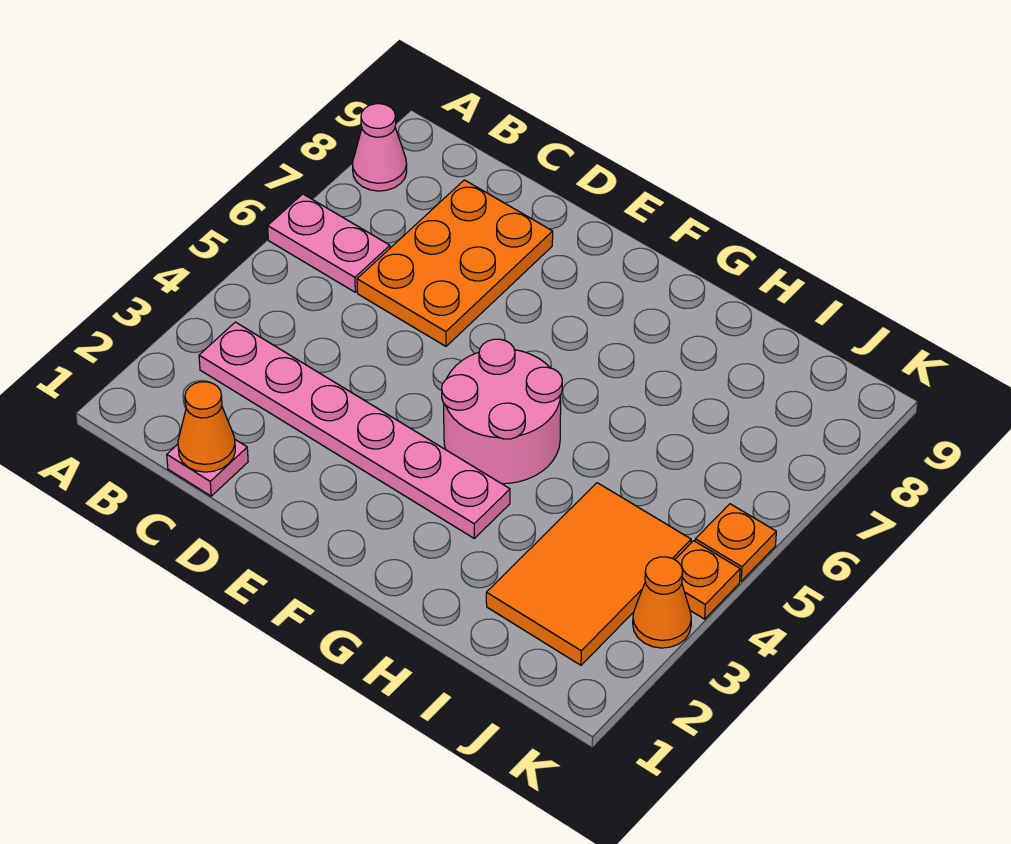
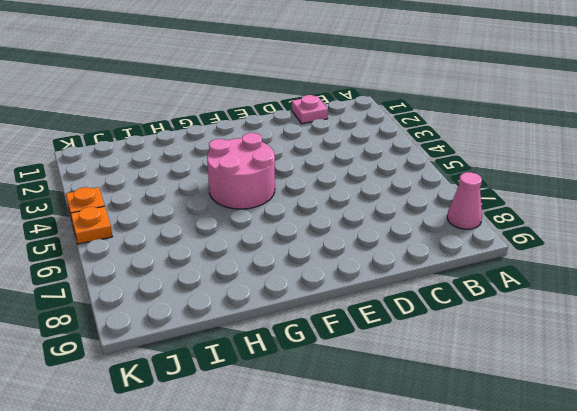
none -> pink plate A6:B6 level 1
none -> pink plate B3:G3 level 1

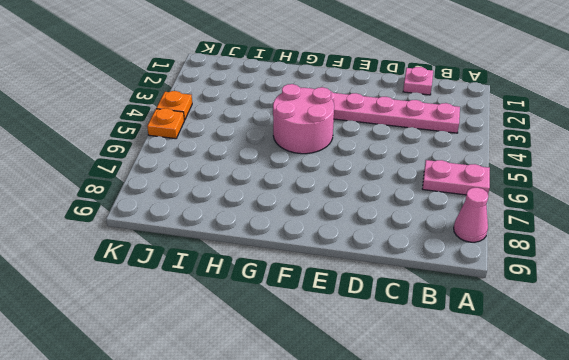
none -> orange plate C6:D8 level 1
none -> orange tile I2:J4 level 1

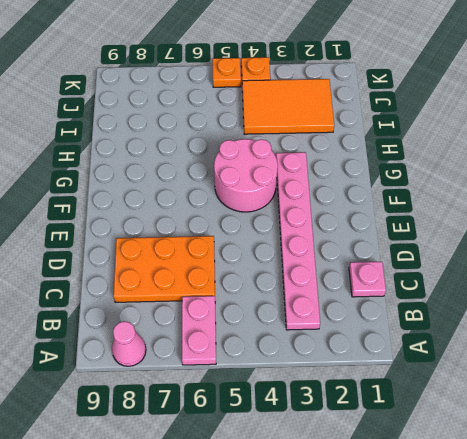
none -> orange cone K3 level 1
none -> orange cone C1 level 2

